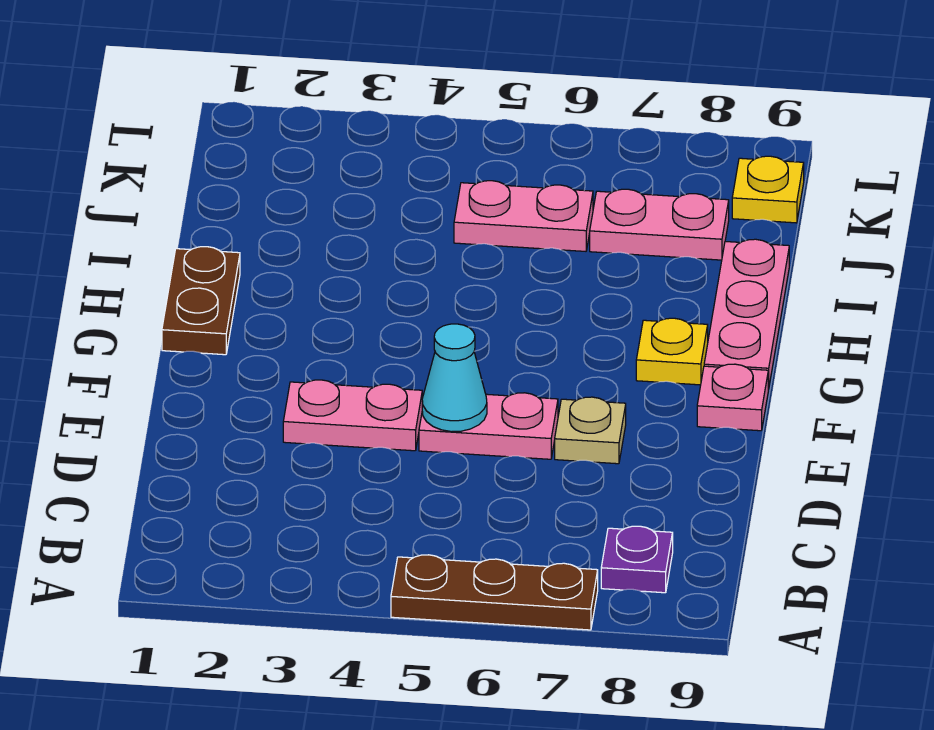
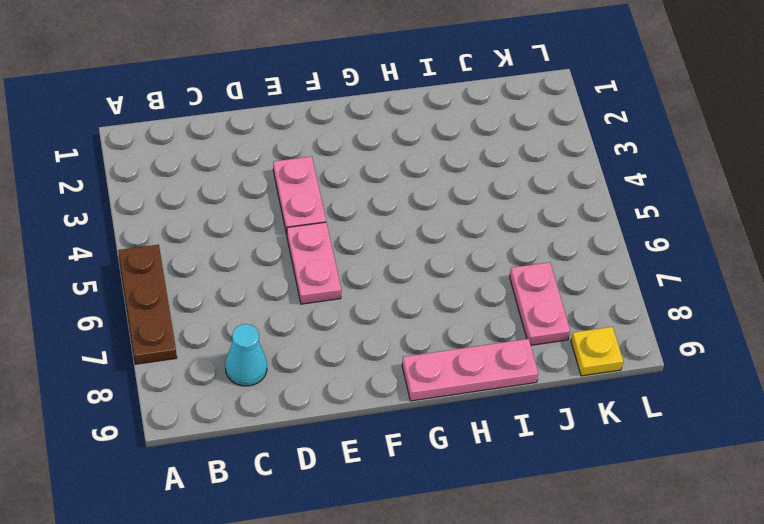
cyan cone C8 level 1 -> cyan cone E5 level 2
none -> purple plate B8 level 1
none -> tan plate E7 level 1
none -> pink plate F9 level 1

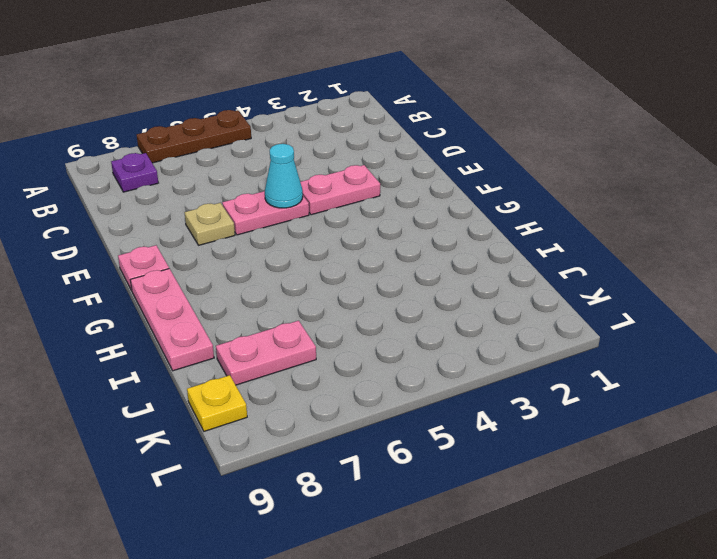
none -> brown plate G1:H1 level 1
none -> yellow plate G8 level 1
none -> pink plate J5:J6 level 1

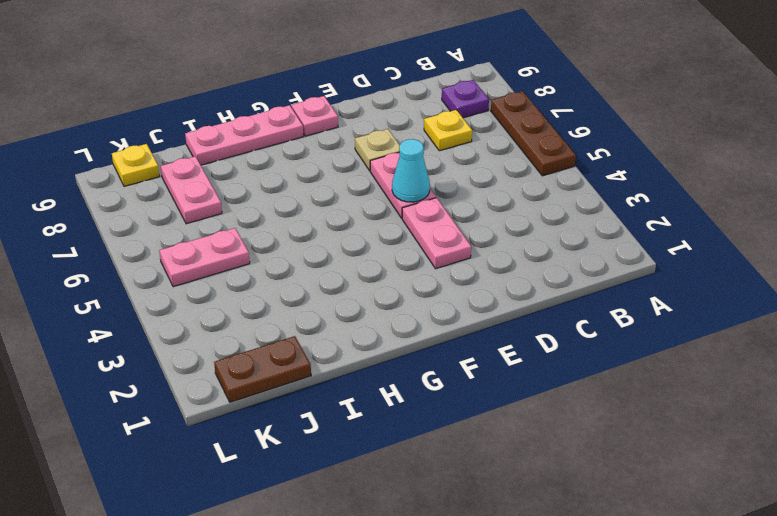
yellow plate C7 level 1 -> yellow plate G8 level 1
brown plate J1:K1 level 1 -> brown plate G1:H1 level 1
pink plate J5:K5 level 1 -> pink plate J5:J6 level 1

